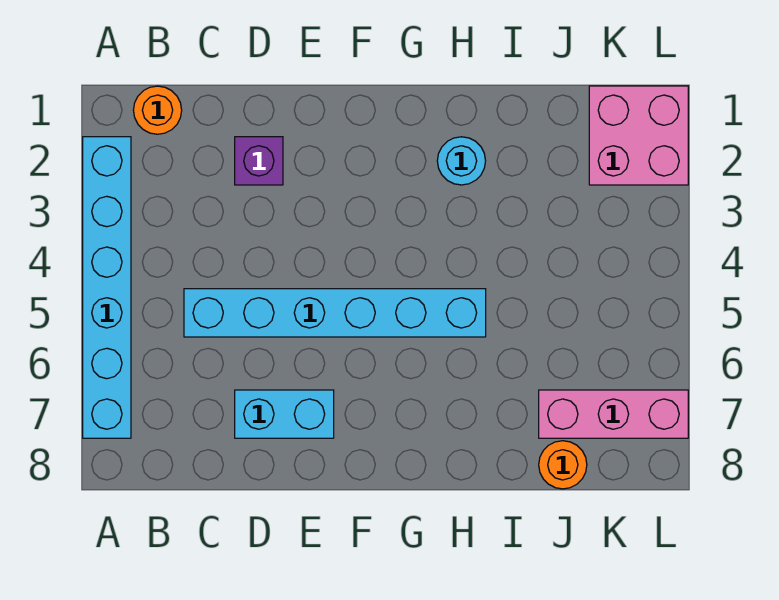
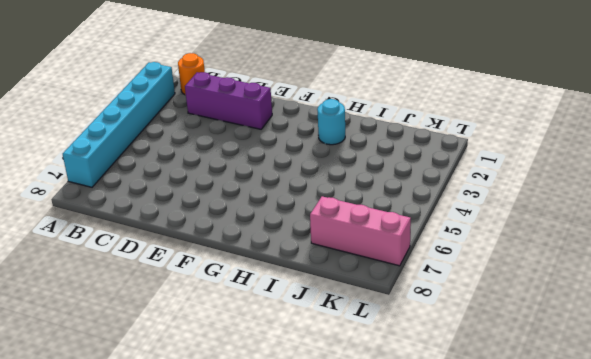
purple brick C2:E2 level 1 -> purple brick D2 level 1
none -> cyan brick C5:H5 level 1
none -> cyan brick D7:E7 level 1

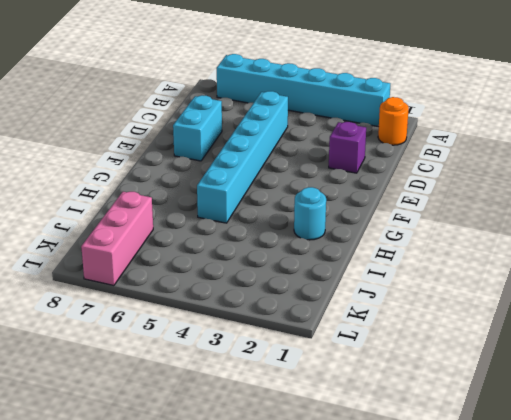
none -> orange round brick J8 level 1
none -> pink brick K1:L2 level 1

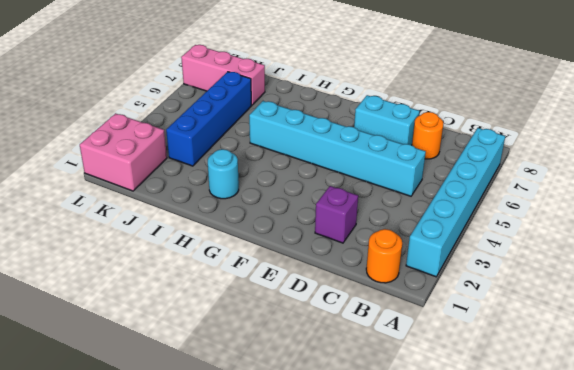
orange round brick C7 level 1 -> orange round brick J8 level 1
blue brick J3:J6 level 1 -> none

